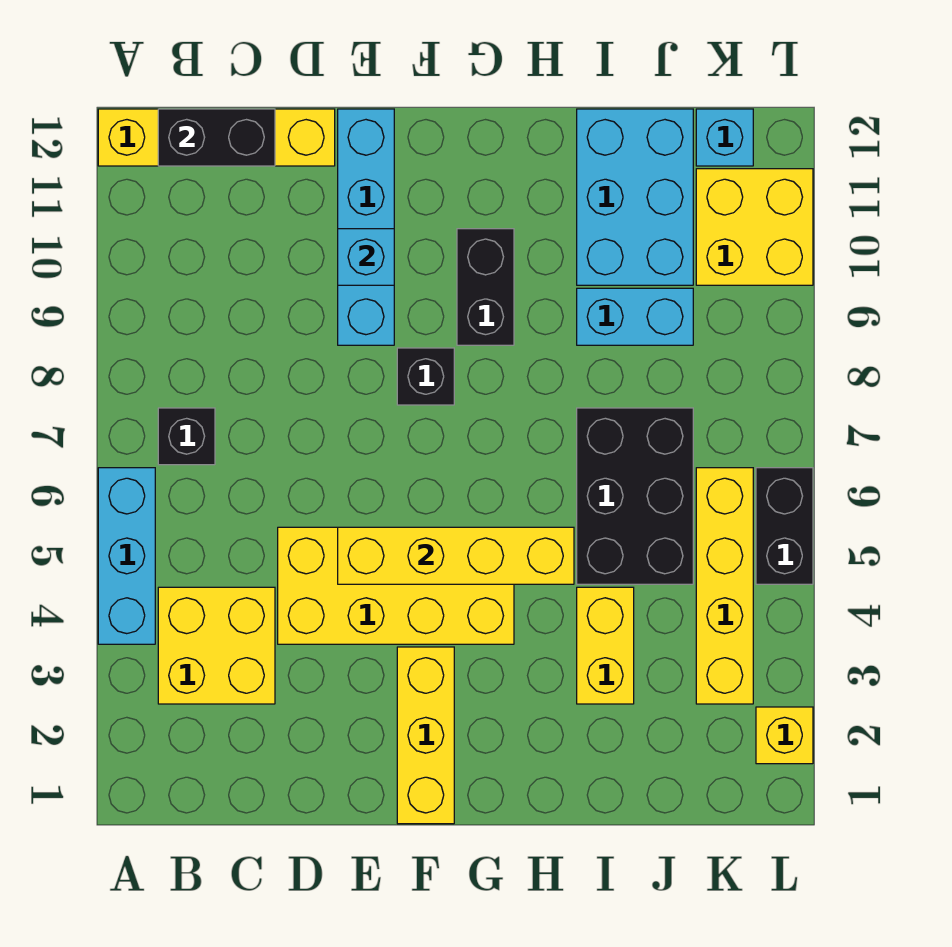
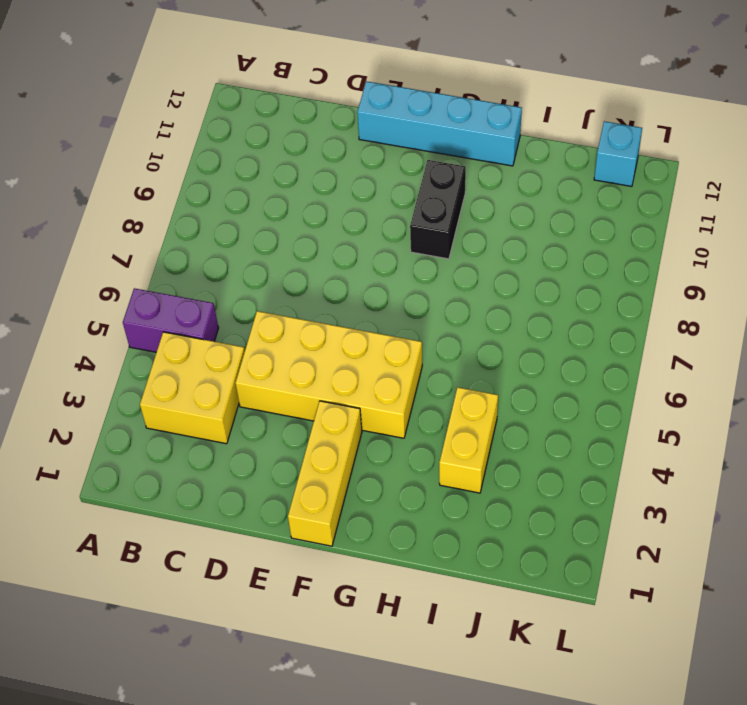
purple brick A5:B5 level 1 -> cyan brick A4:A6 level 1
cyan brick E12:H12 level 1 -> cyan brick E9:E12 level 1
none -> yellow brick A12:D12 level 1
none -> black brick B7 level 1
none -> black brick F8 level 1

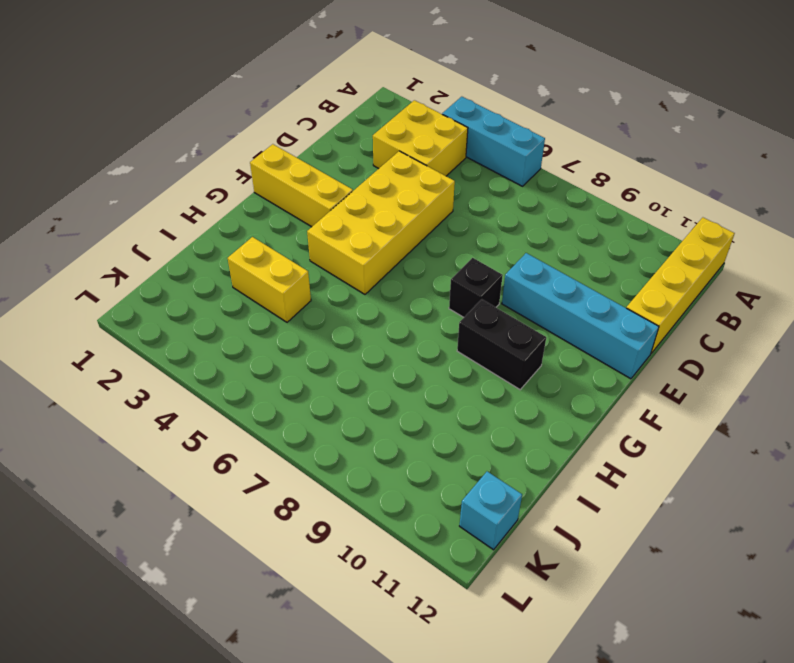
none -> black brick B7 level 1
none -> black brick I5:J7 level 1
none -> cyan brick I9:J9 level 1

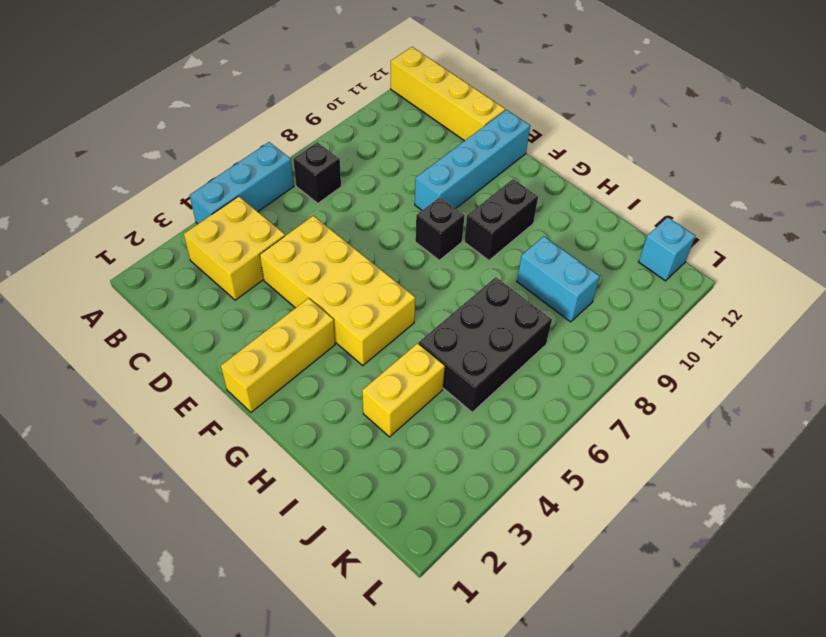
none -> cyan brick I10:J12 level 1
none -> yellow brick K3:K6 level 1
none -> yellow brick K10:L11 level 1

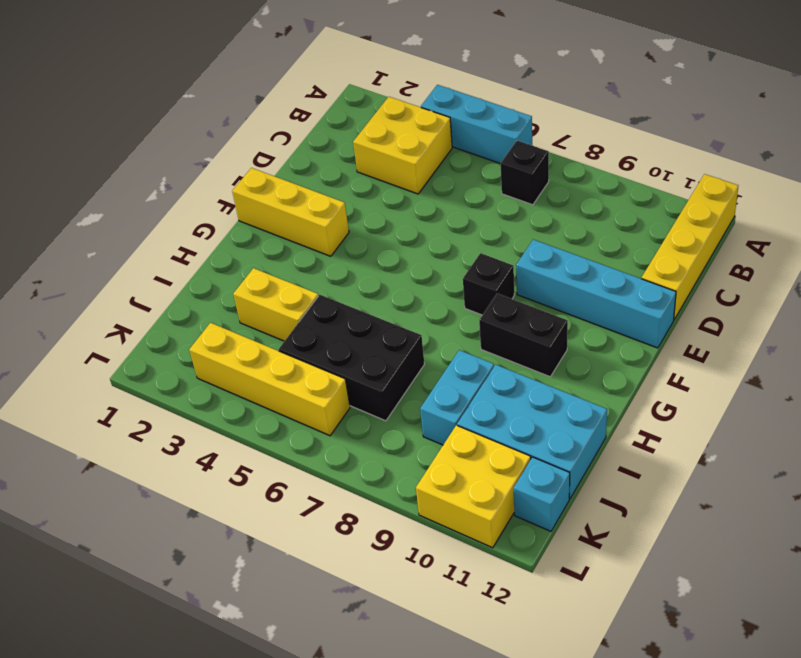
none -> yellow brick D4:G5 level 1
none -> yellow brick L2 level 1
none -> black brick L5:L6 level 1

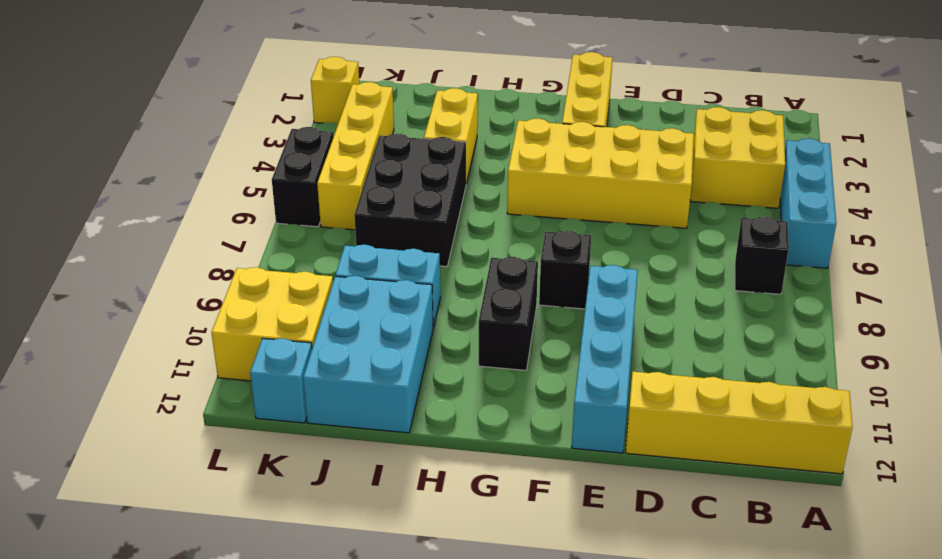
none -> black brick B12:C12 level 2
none -> yellow brick E5:H5 level 2
none -> cyan brick E10 level 2

